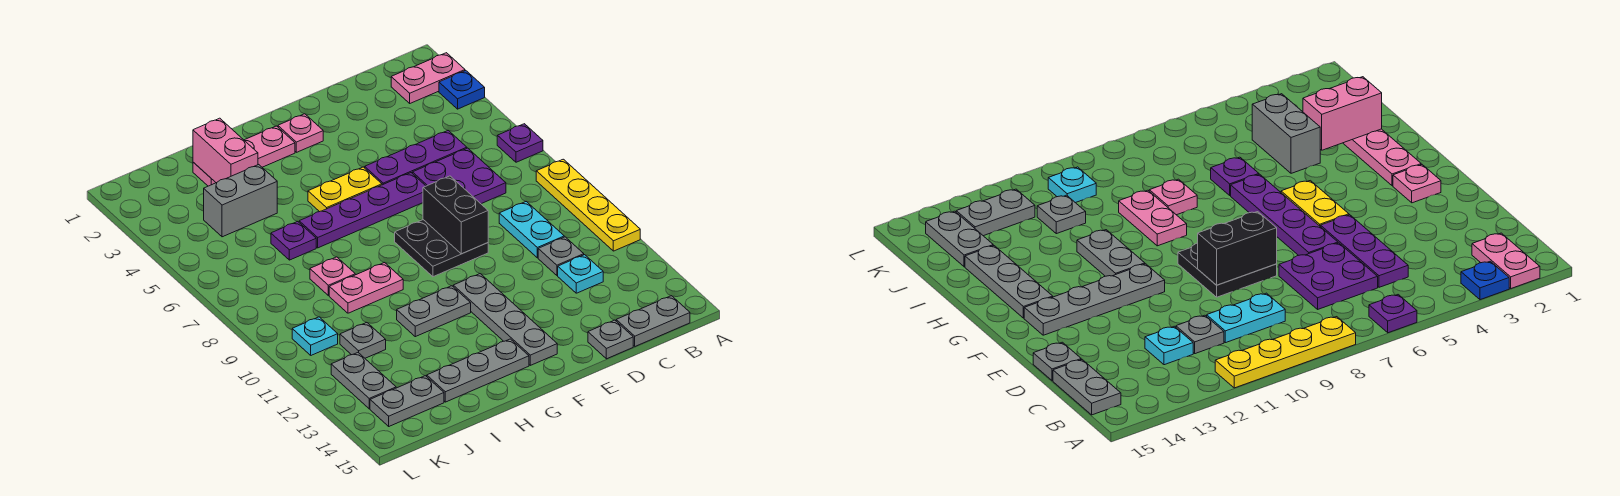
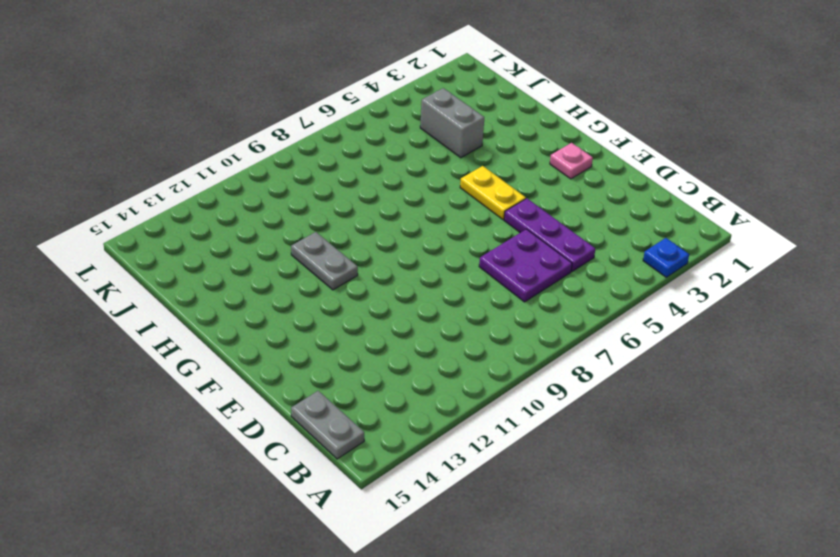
none -> pink plate A2:B2 level 1
none -> purple plate A6 level 1
none -> yellow plate A8:A11 level 1

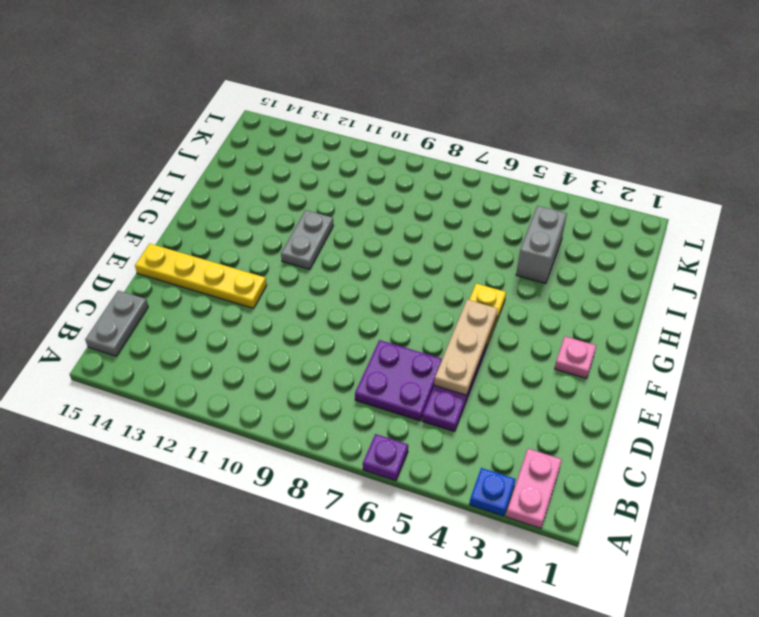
tan plate D5:F5 level 2 -> none
yellow plate E12:E15 level 1 -> yellow plate A8:A11 level 1
none -> cyan plate C9:C10 level 1
none -> grey plate C11 level 1
none -> cyan plate C12 level 1

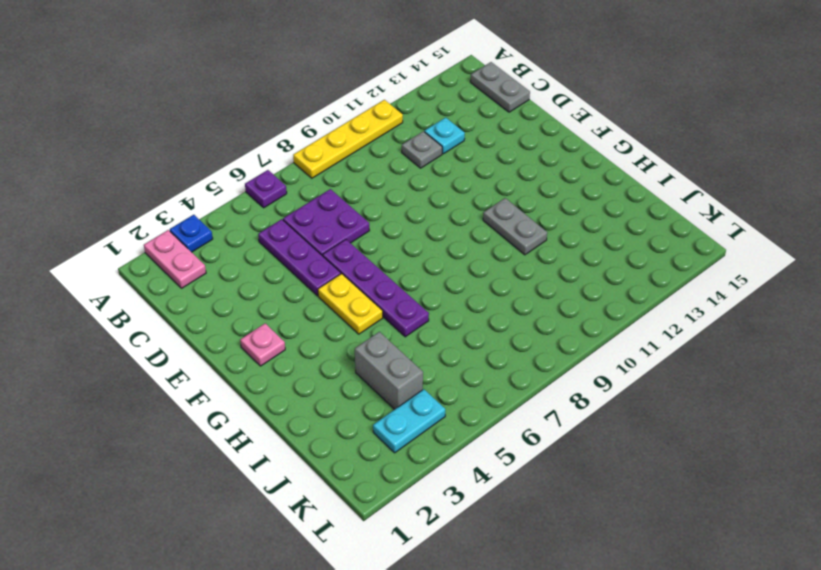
cyan plate K3:K4 level 1 -> cyan plate C9:C10 level 1
none -> grey plate D15 level 1
none -> black plate E8:F9 level 1
none -> grey plate F11:F14 level 1

